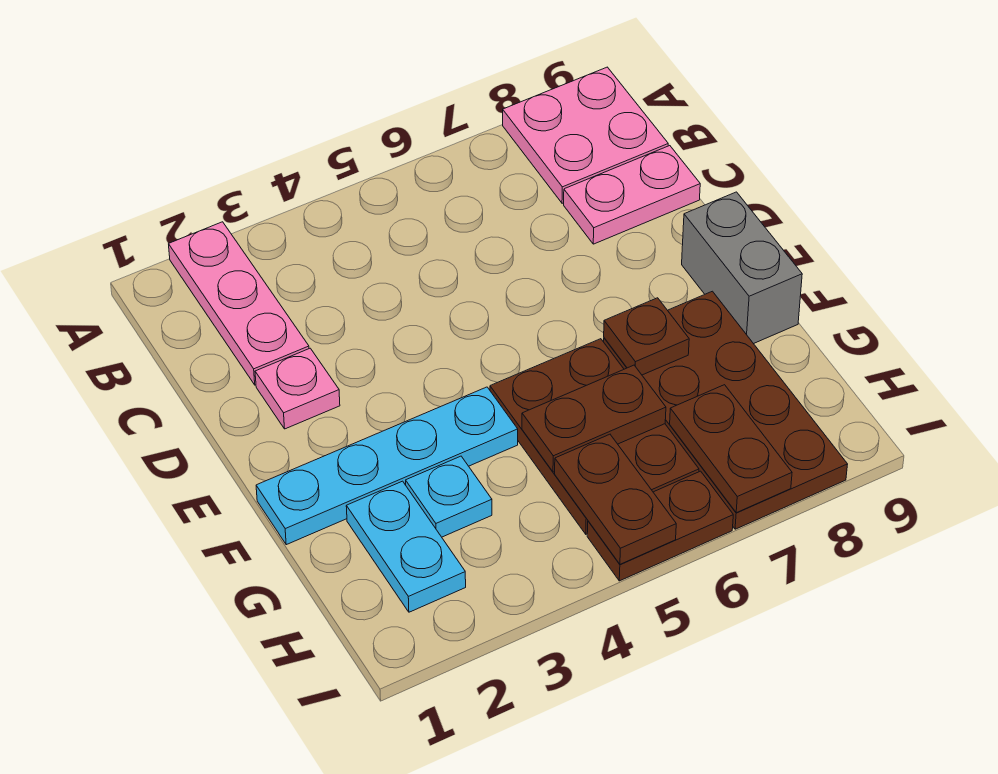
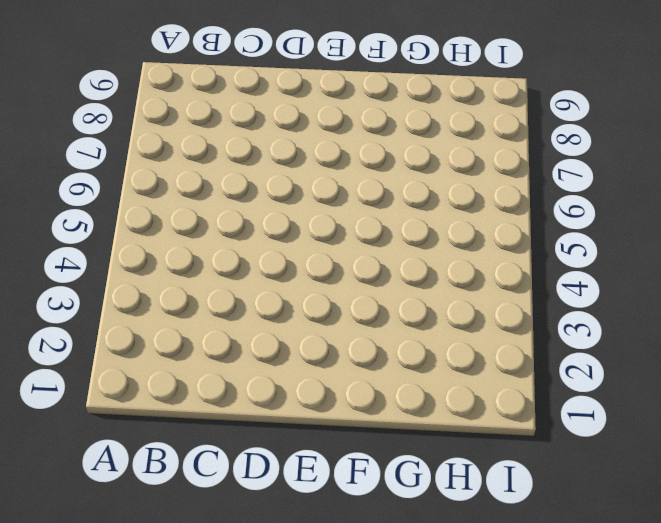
none -> pink plate A2:C2 level 1
none -> pink plate A8:B9 level 1
none -> pink plate C8:C9 level 1

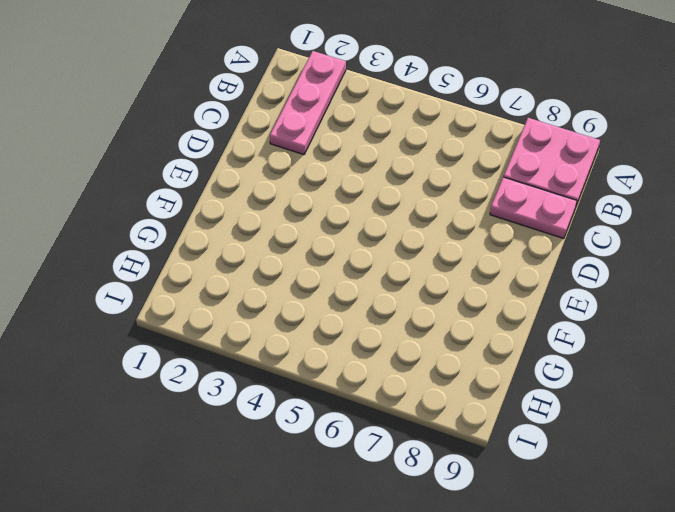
none -> pink plate D2 level 1
none -> grey brick E9:F9 level 1
none -> cyan plate F1:F4 level 1

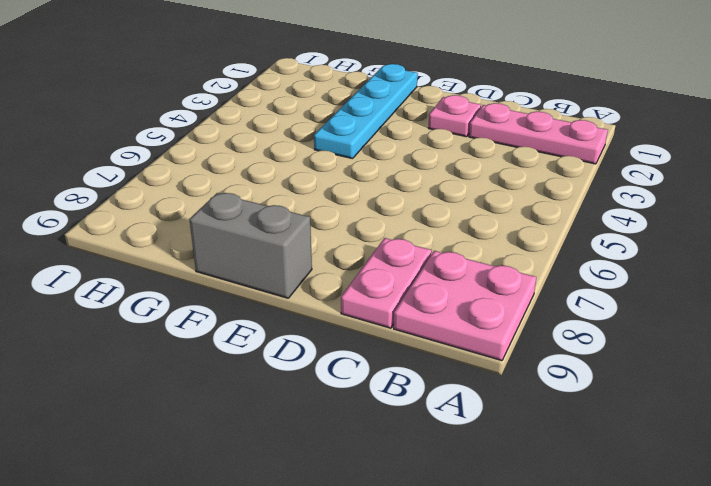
none -> brown plate F5:H6 level 1
none -> brown plate F7:I8 level 1
none -> cyan plate G2:H2 level 1

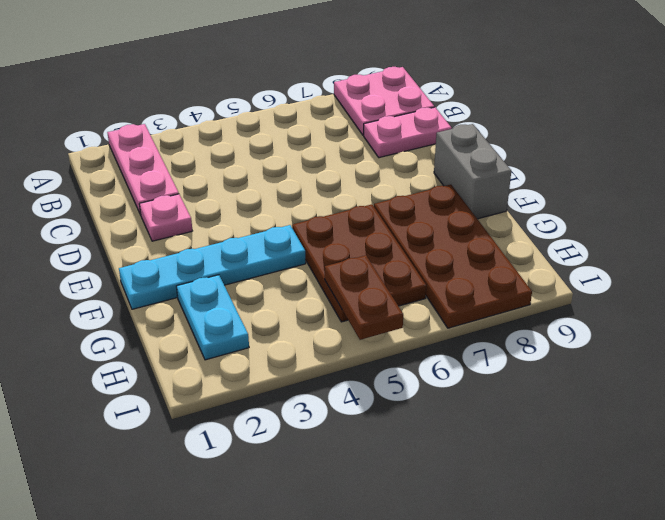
none -> cyan plate G3 level 1
none -> brown plate I5:I6 level 1
none -> brown plate F7 level 2

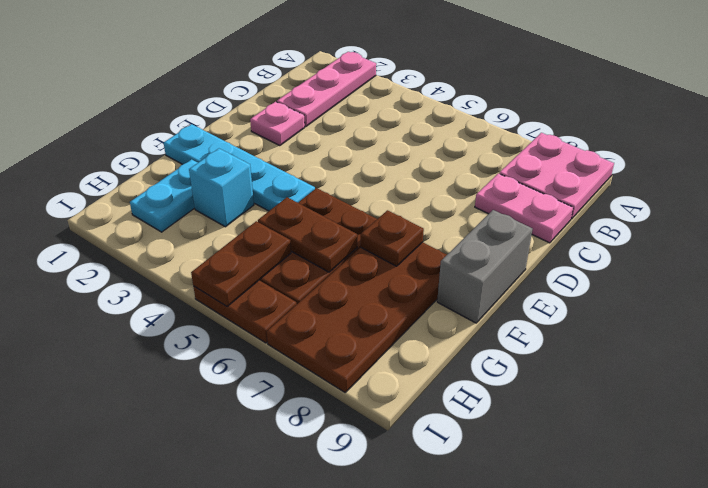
cyan brick G3 level 1 -> cyan plate G3 level 1
none -> brown plate H7:I7 level 2

